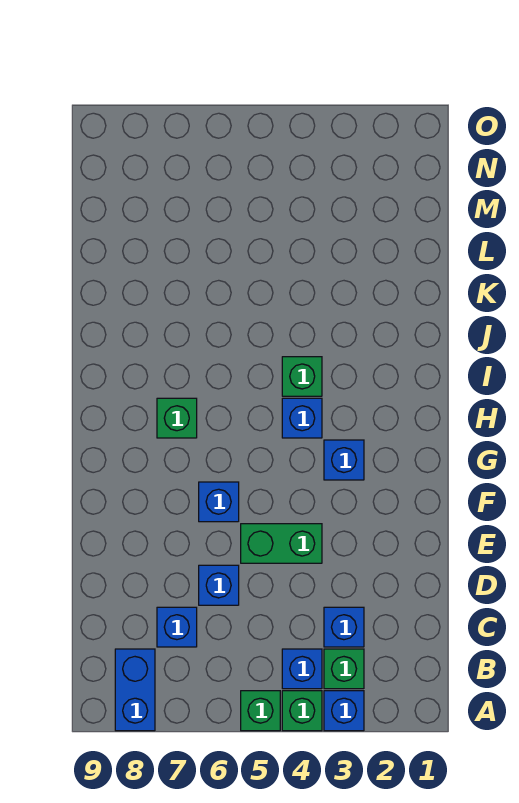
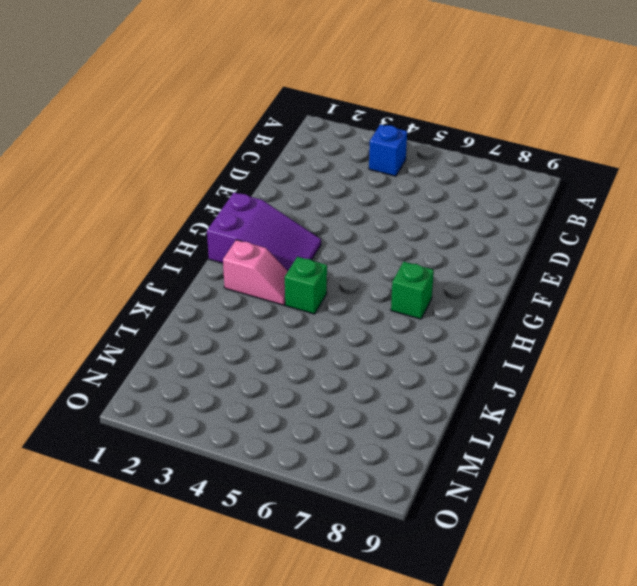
purple slope G1:H3 level 1 top 1 -> blue brick G3 level 1
pink slope I2:I3 level 1 top 2 -> none
none -> blue brick A3 level 1
none -> green brick A4 level 1
none -> green brick A5 level 1

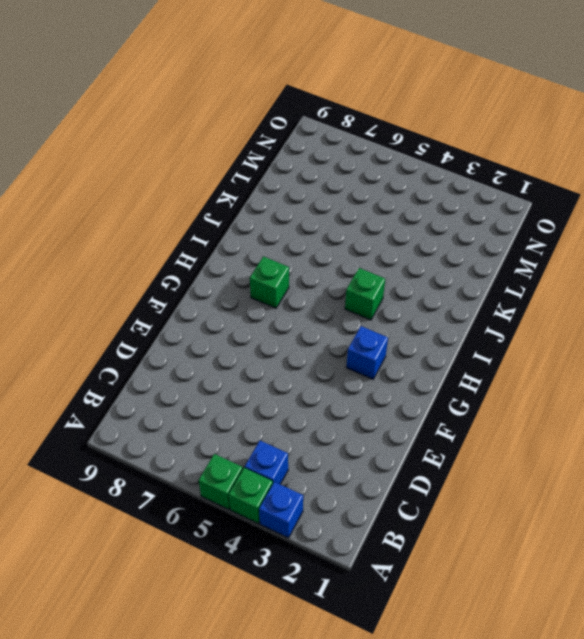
none -> blue brick A8:B8 level 1
none -> green brick B3 level 1
none -> blue brick C3 level 1

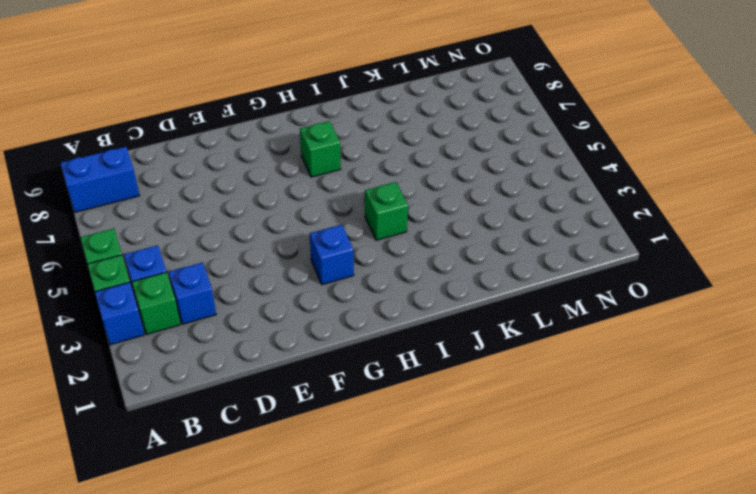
none -> blue brick C7 level 1
none -> blue brick D6 level 1
none -> green brick E4:E5 level 1

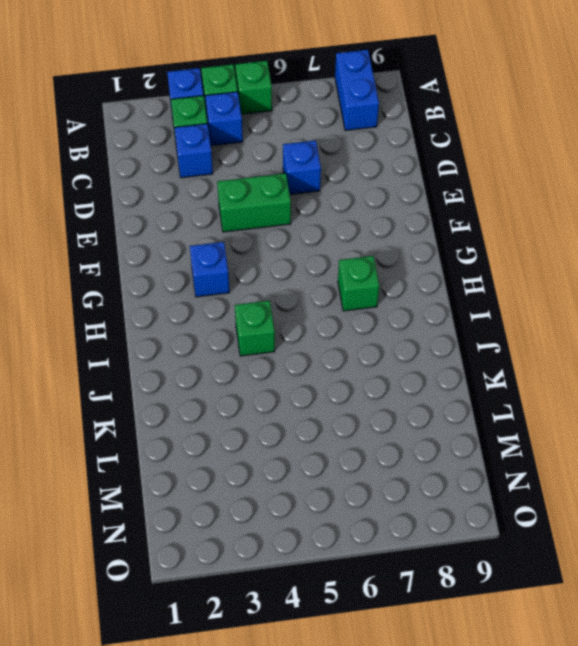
none -> blue brick C7 level 1
none -> blue brick F6 level 1
none -> blue brick H4 level 1

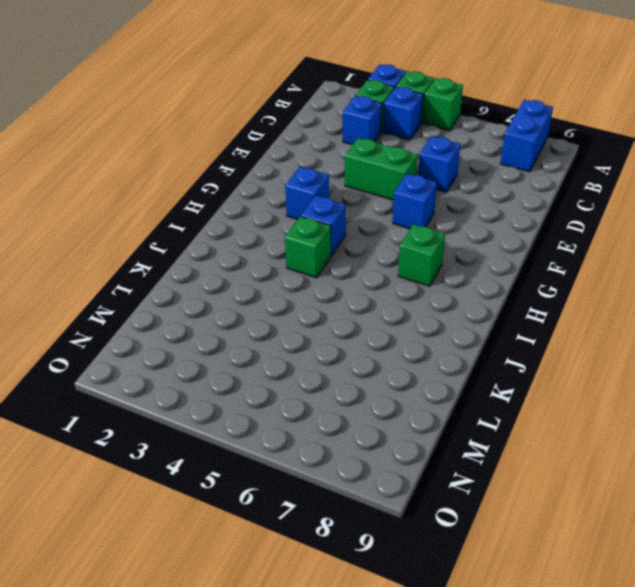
none -> blue brick C7 level 1

